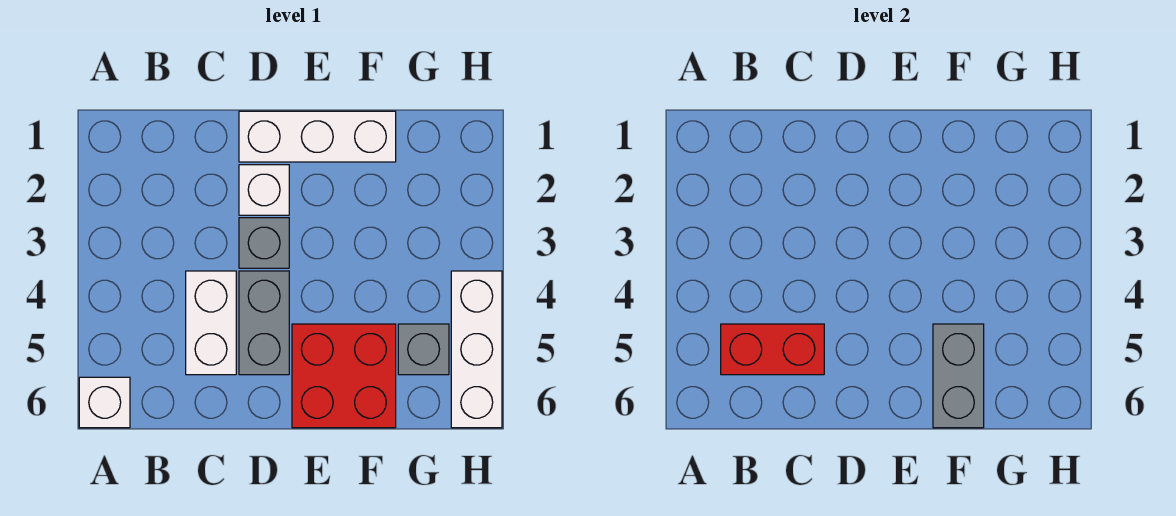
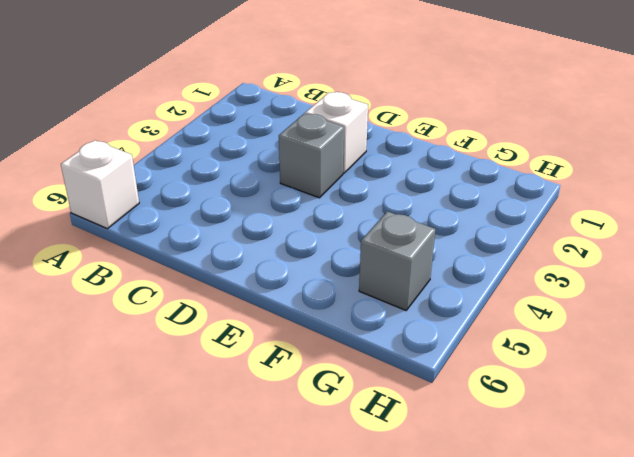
none -> white brick C4:C5 level 1
none -> white brick D1:F1 level 1

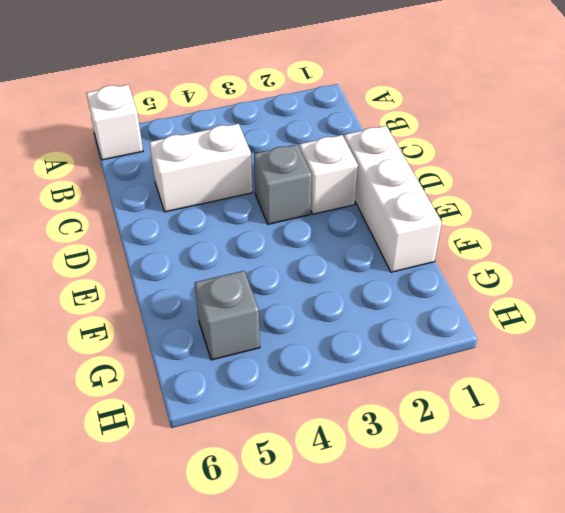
none -> grey brick D4:D5 level 1
none -> red brick E5:F6 level 1

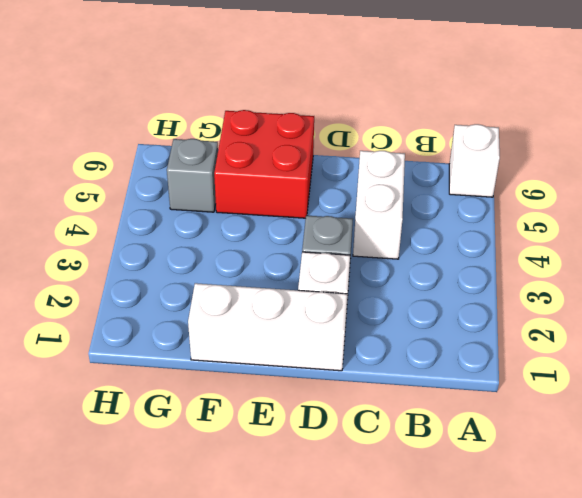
none -> grey brick D4:D5 level 1
none -> white brick H4:H6 level 1

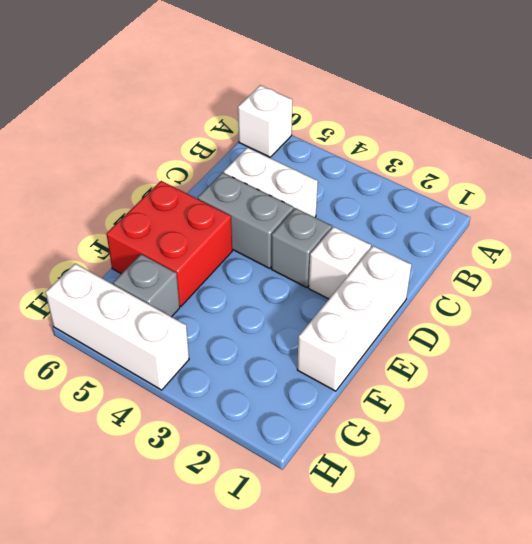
none -> red brick B5:C5 level 2
none -> grey brick F5:F6 level 2

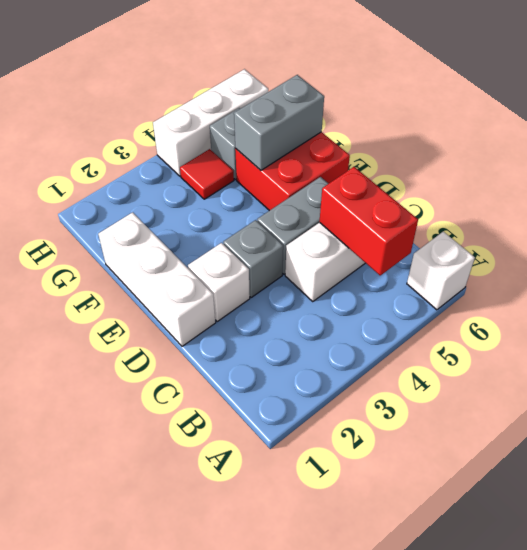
red tile G4 level 1 -> none

